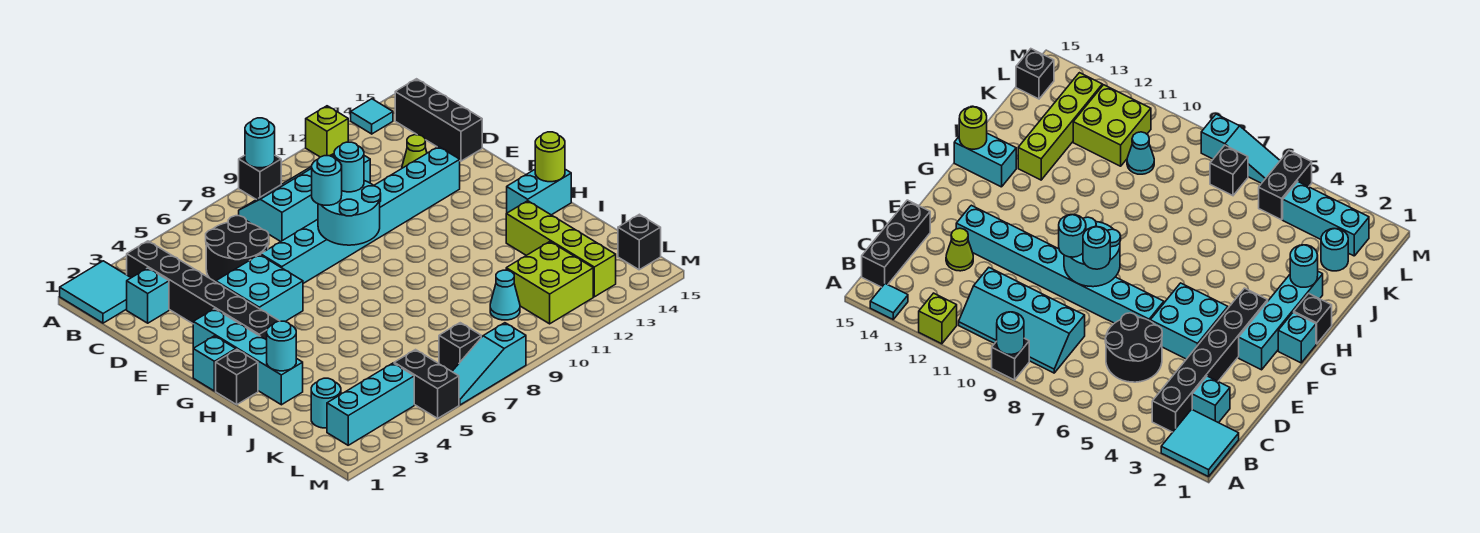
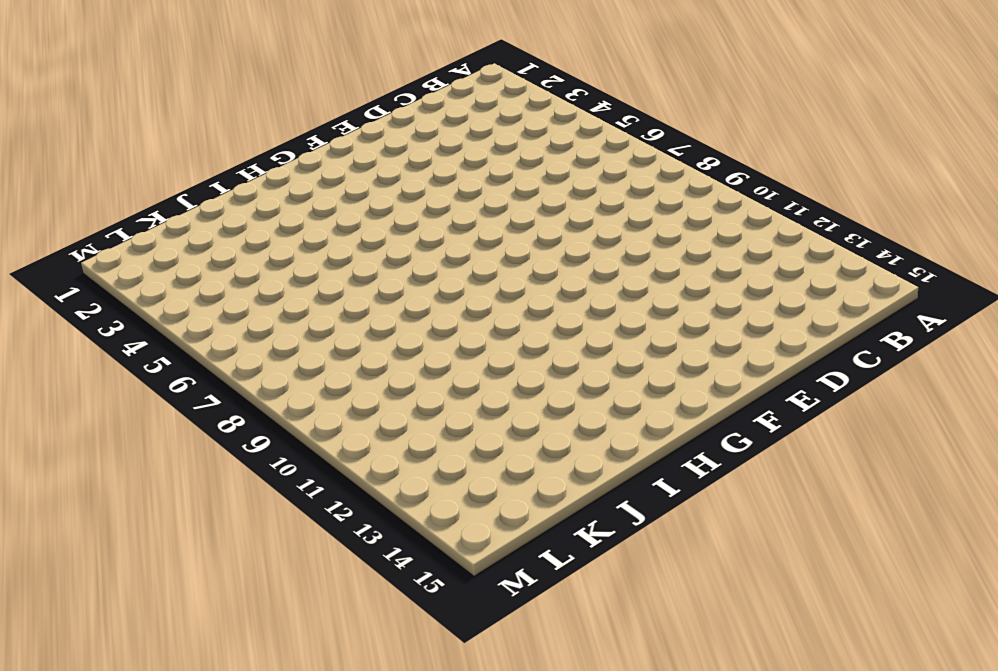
none -> cyan tile A1:B2 level 1
none -> black brick A9 level 1
none -> lime brick A12 level 1
none -> cyan tile A14 level 1

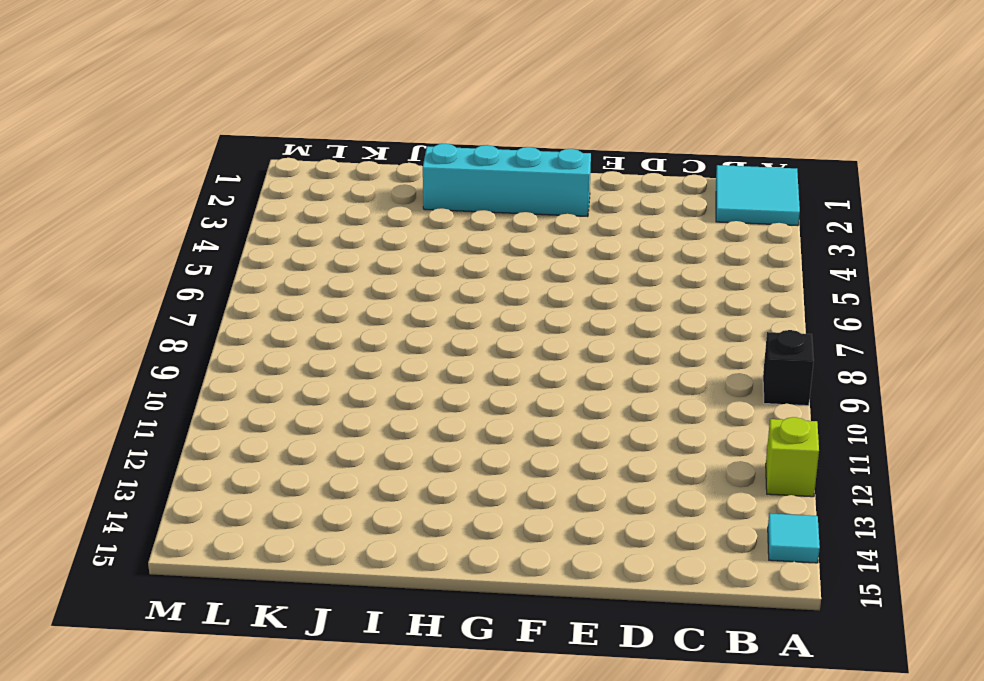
none -> black brick B3:G3 level 1
none -> cyan slope B8:C11 level 1 top C
none -> black brick B15:D15 level 1
none -> cyan brick C2 level 1

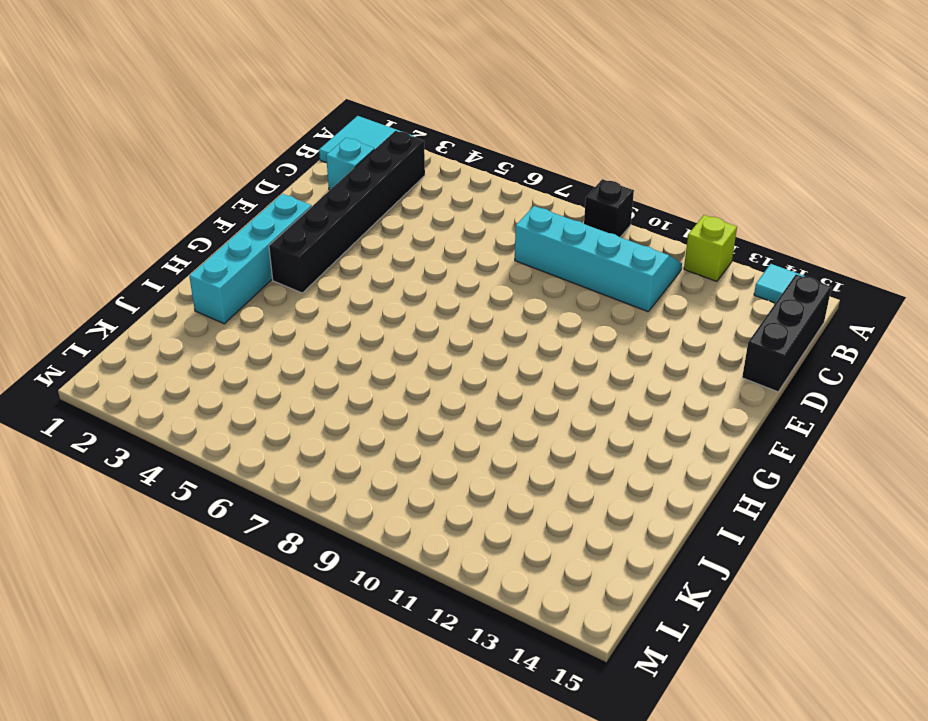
none -> black round brick C5:D6 level 1
none -> lime cone D13 level 1
none -> cyan brick E4:F5 level 1
none -> cyan brick E6:E13 level 1

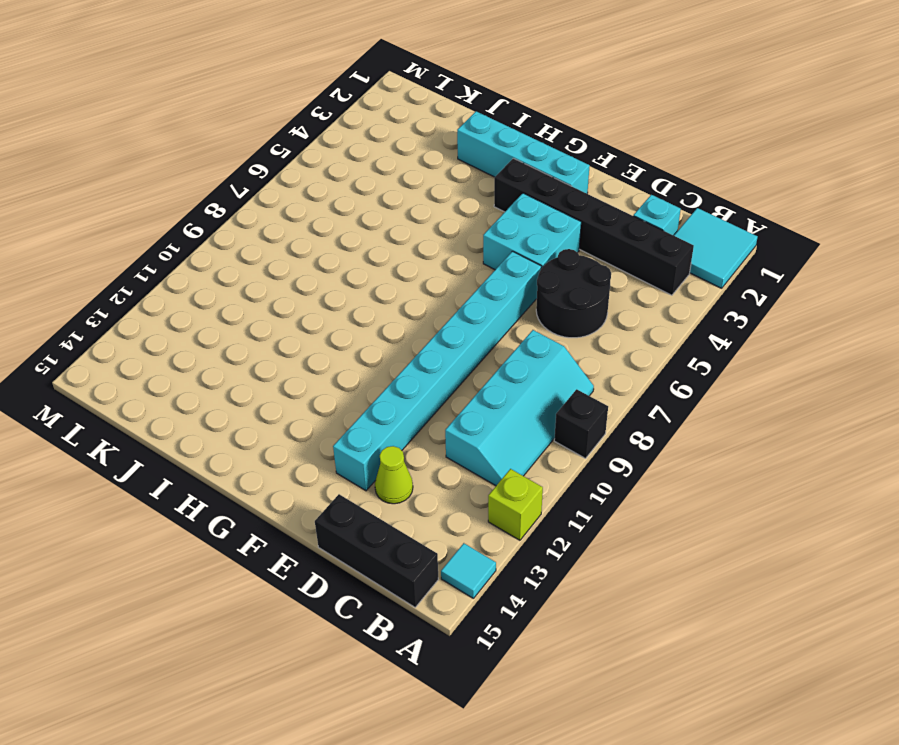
none -> cyan brick G1 level 1
none -> black brick H1 level 1
none -> cyan brick H14:H15 level 1
none -> lime brick I13:L13 level 1

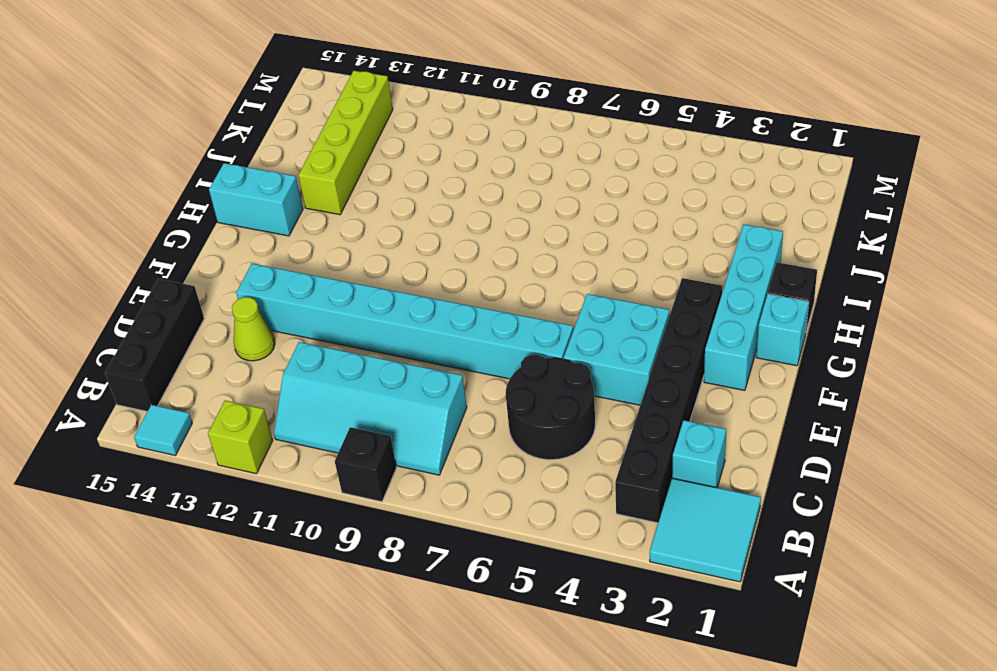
none -> cyan round brick K2 level 1
none -> cyan cone K10 level 1
none -> lime brick K11:L12 level 1
none -> cyan brick L2:L4 level 1

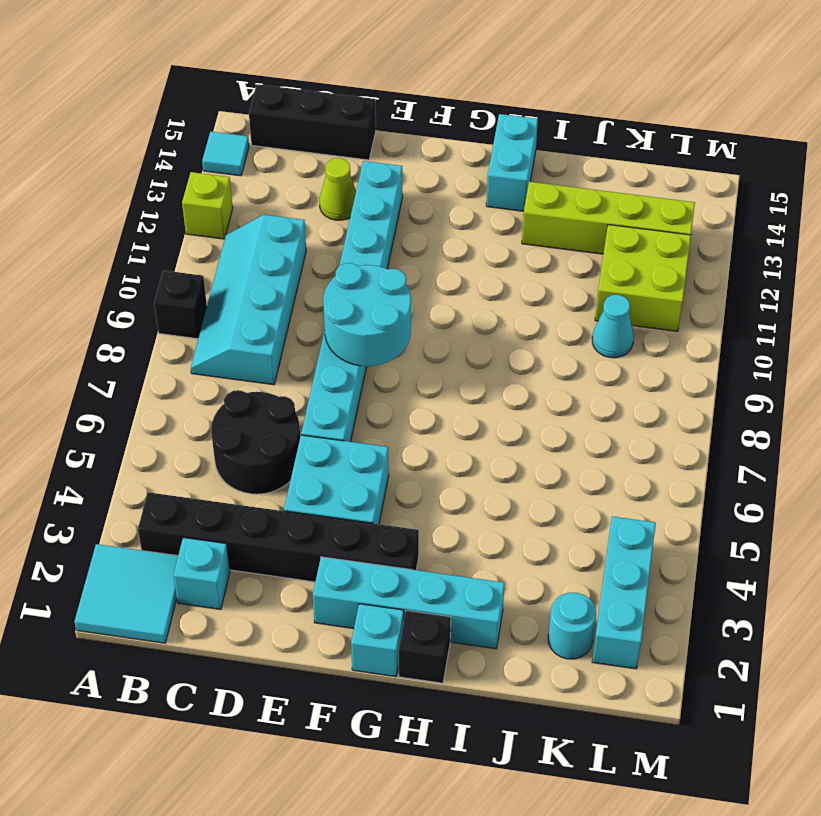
none -> black brick L5:M5 level 1
none -> black brick L7 level 1
none -> black brick L15 level 1
none -> cyan slope M6:M8 level 1 top 8

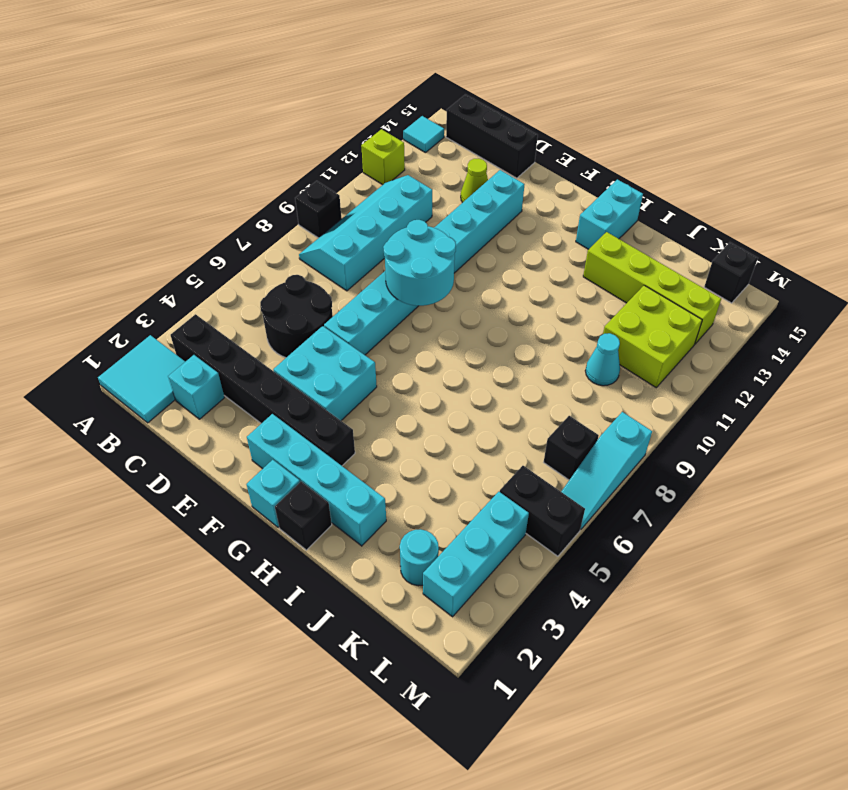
none -> cyan round brick A9 level 2
none -> lime round brick H15 level 2
none -> cyan round brick I2 level 2
none -> cyan round brick E8 level 3

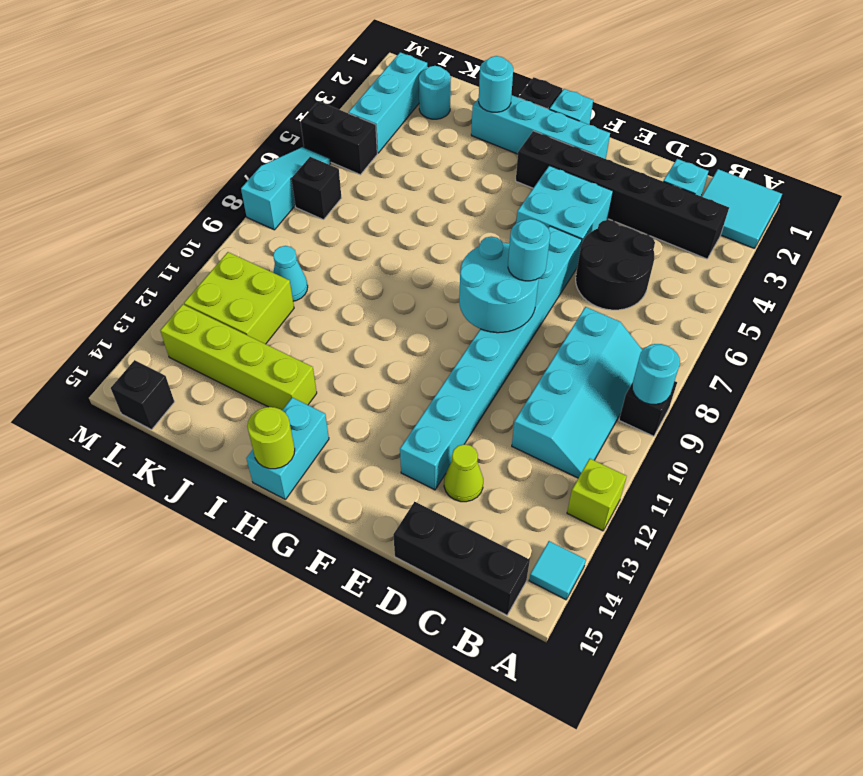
none -> cyan round brick E9 level 3

